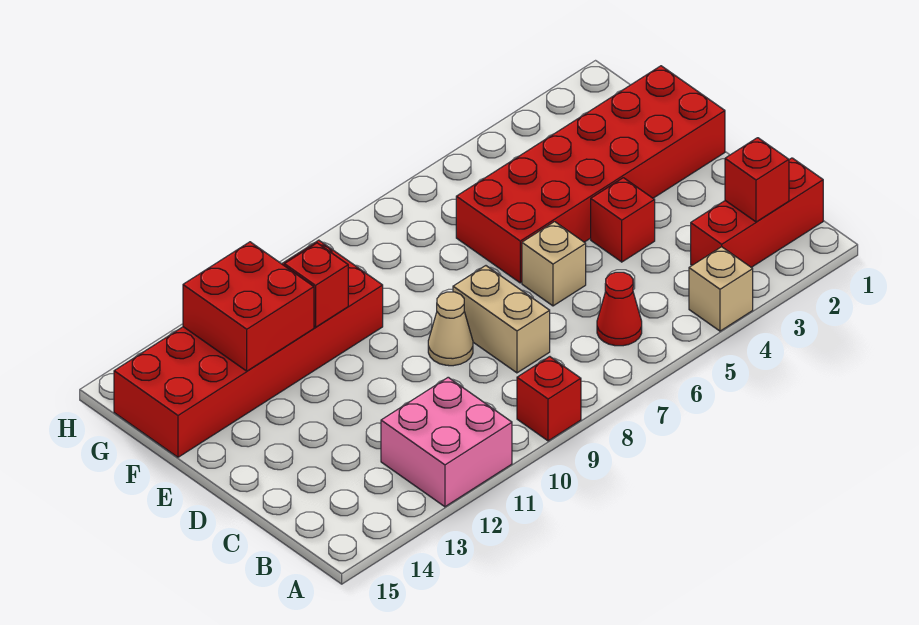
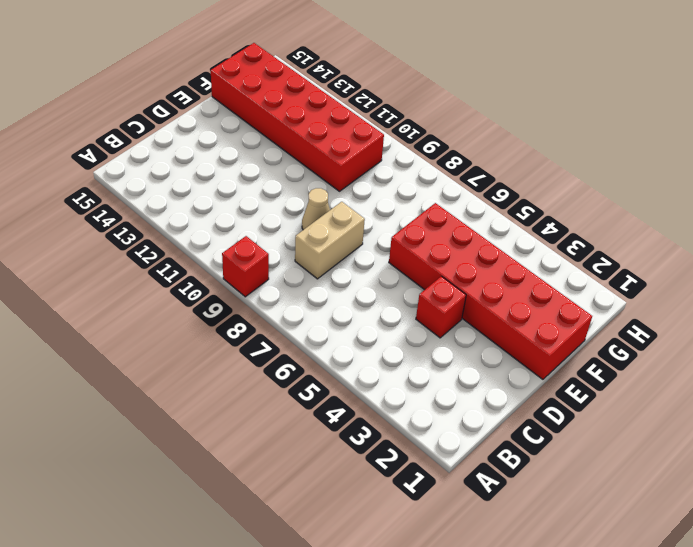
none -> tan brick A4 level 1
none -> pink brick A11:B12 level 1
none -> red brick B1:B3 level 1

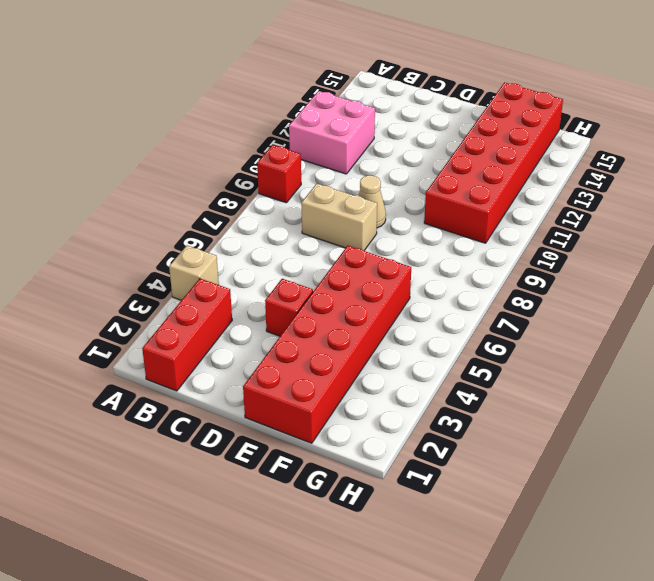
none -> red cone B6 level 1
none -> tan brick D6 level 1
none -> red brick B2 level 2

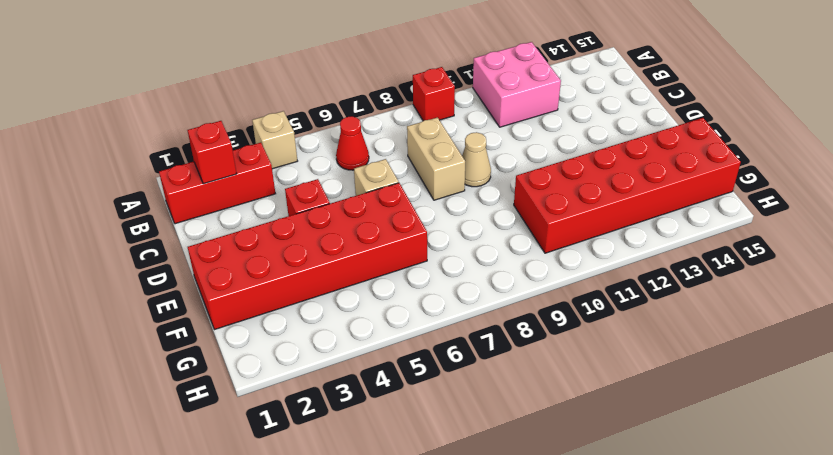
none -> red brick F11 level 2
none -> red brick F12:G13 level 2

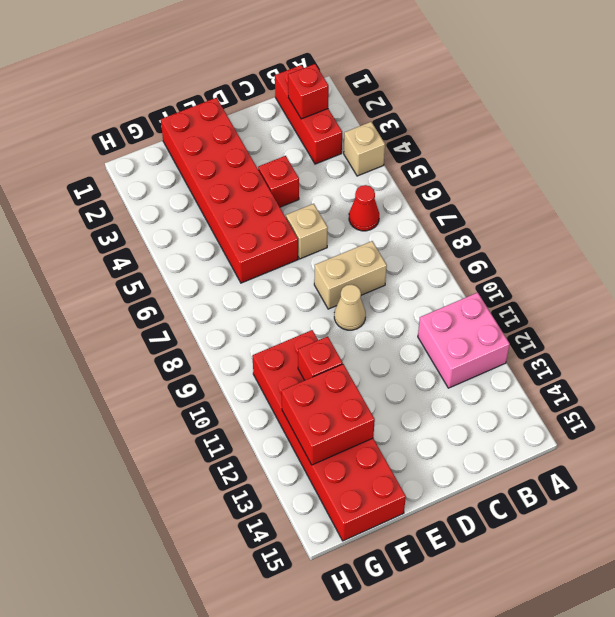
none -> red brick A9 level 1

